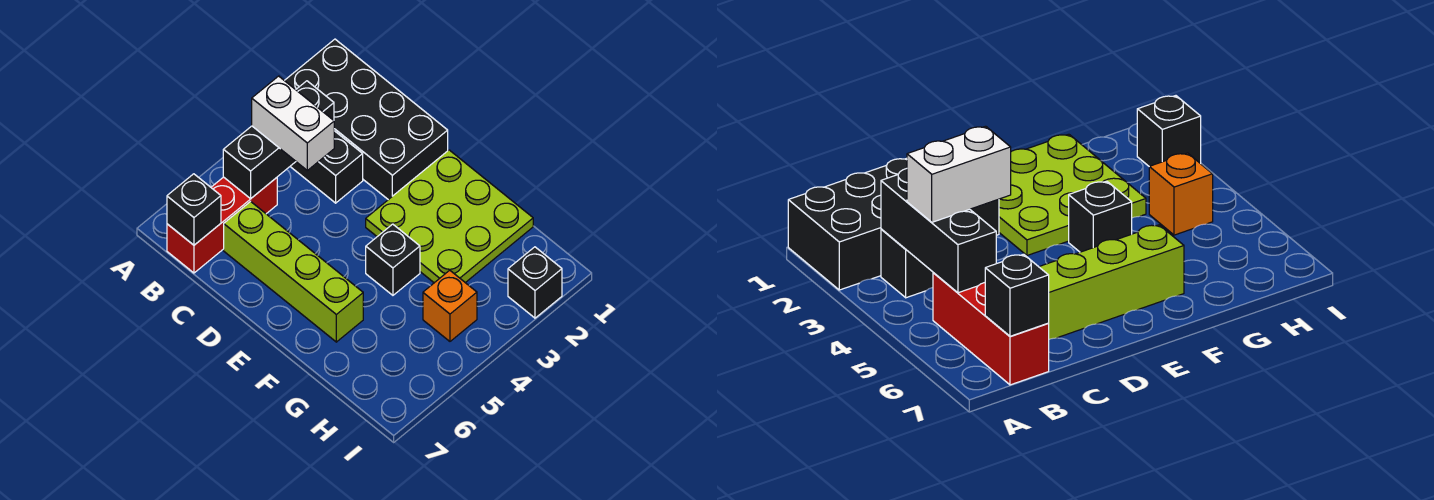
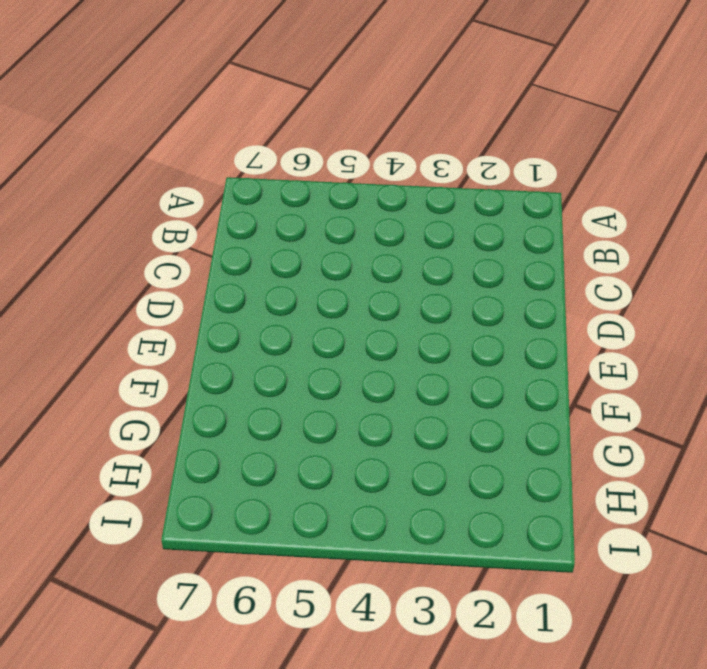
none -> black brick A1:D2 level 1
none -> black brick B3:C3 level 1

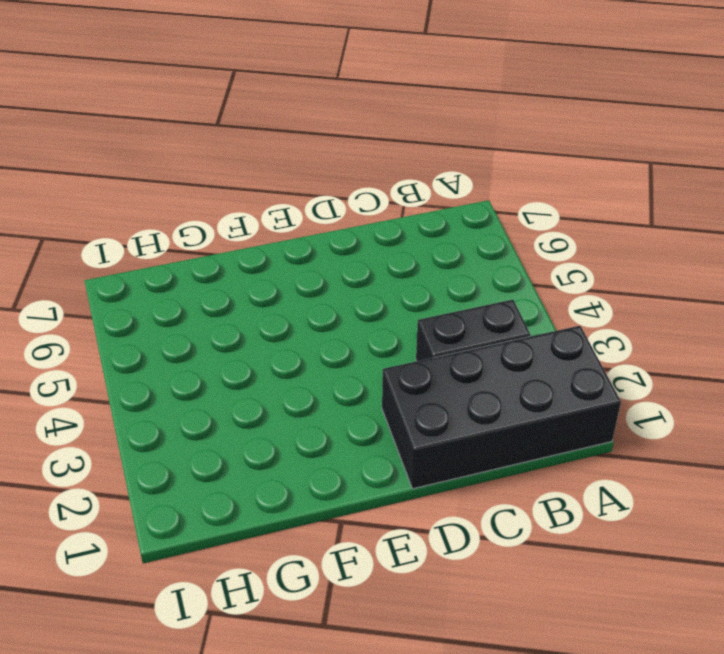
none -> red brick B5:B7 level 1
none -> lime brick C6:F6 level 1

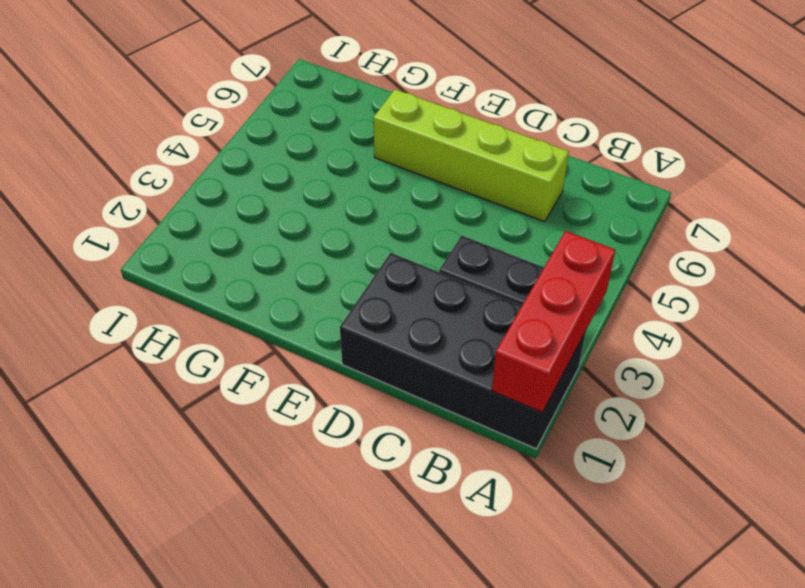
red brick A1:A3 level 2 -> red brick B5:B7 level 1
none -> lime plate E1:G3 level 1
none -> black brick F4 level 1

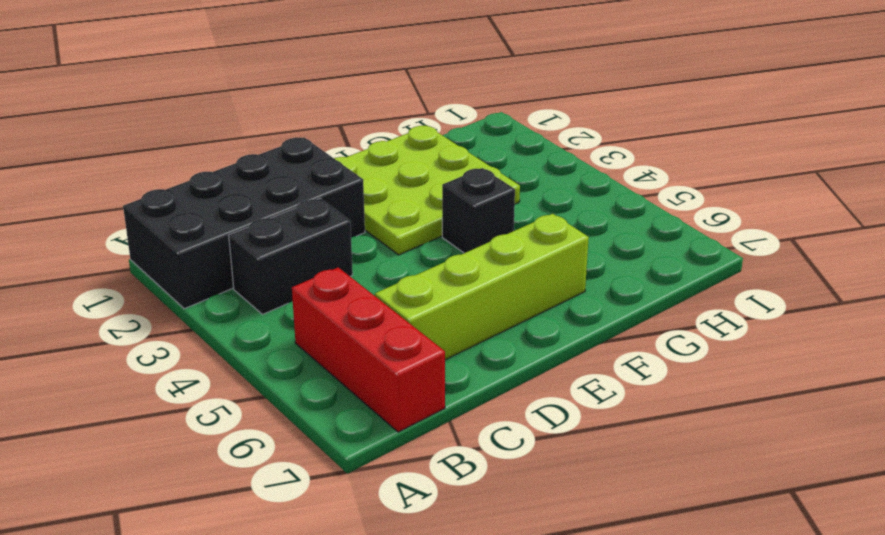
none -> orange brick H4 level 1
none -> black brick I2 level 1

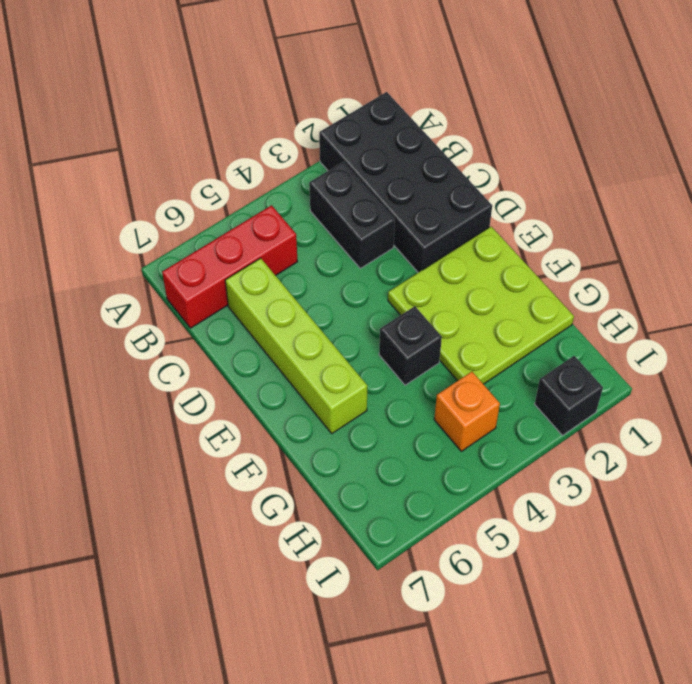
none -> black brick B3:B5 level 2
none -> black brick B7 level 2

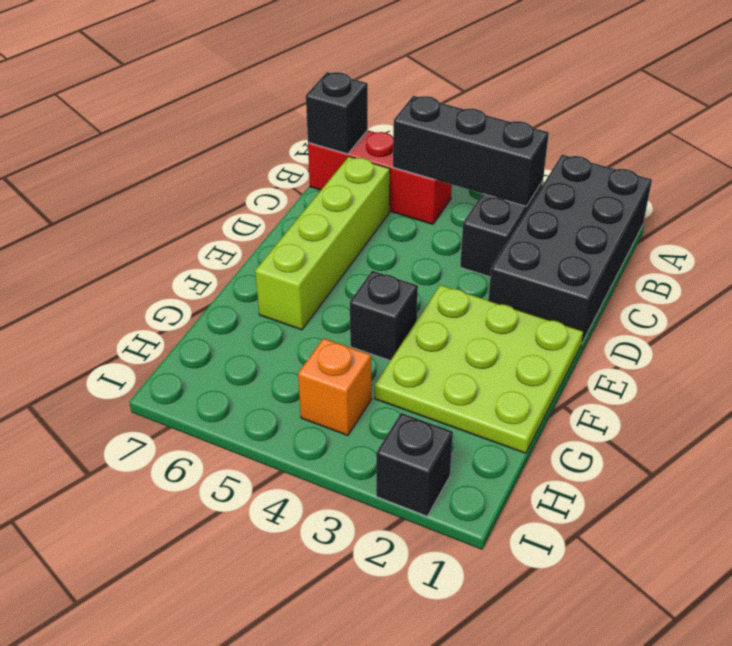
none -> white brick B4:C4 level 3

